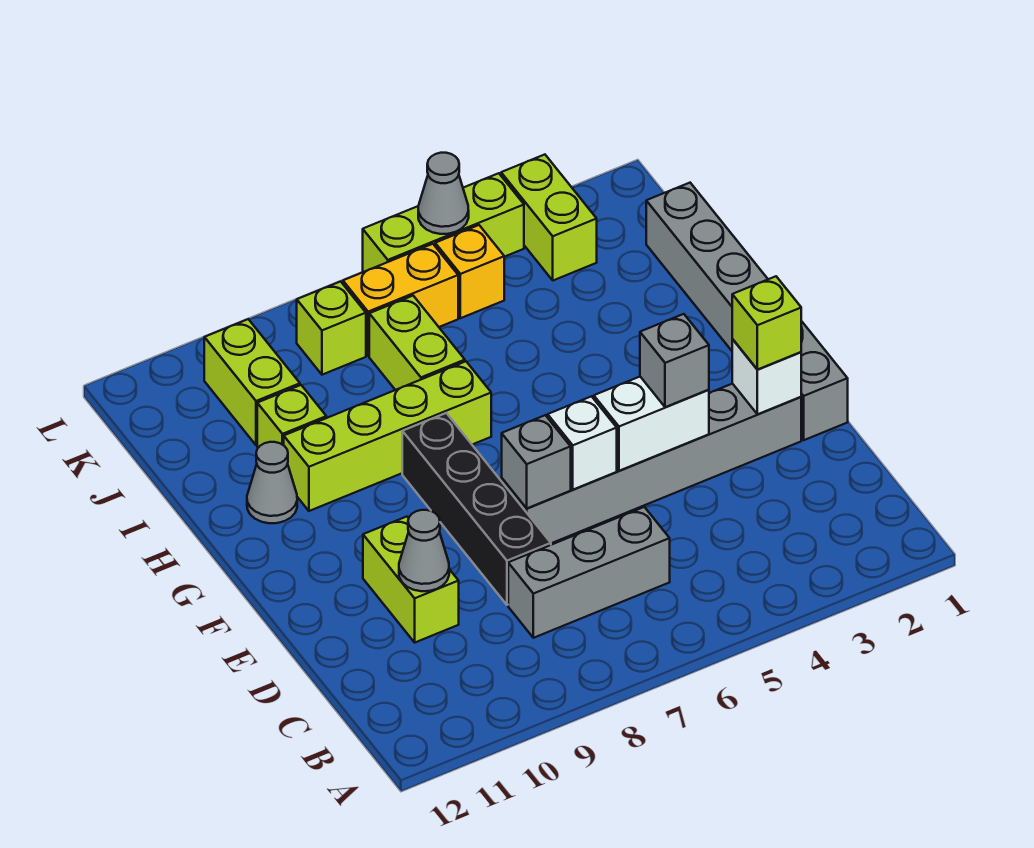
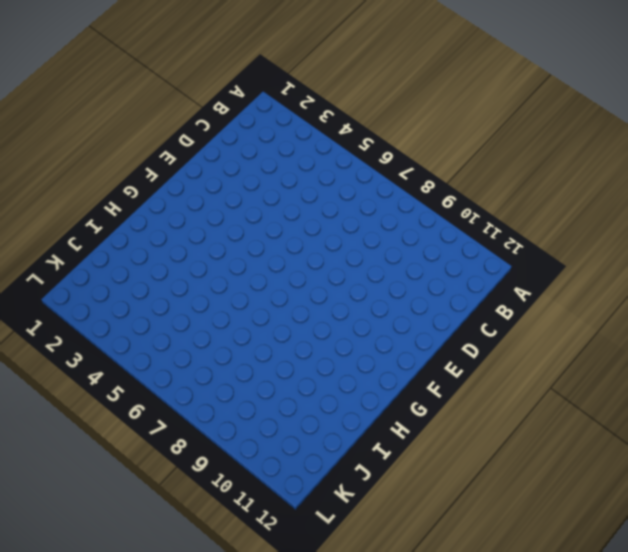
none -> grey brick C6:C8 level 1
none -> black brick D8:G8 level 1
none -> lime brick D10:E10 level 1

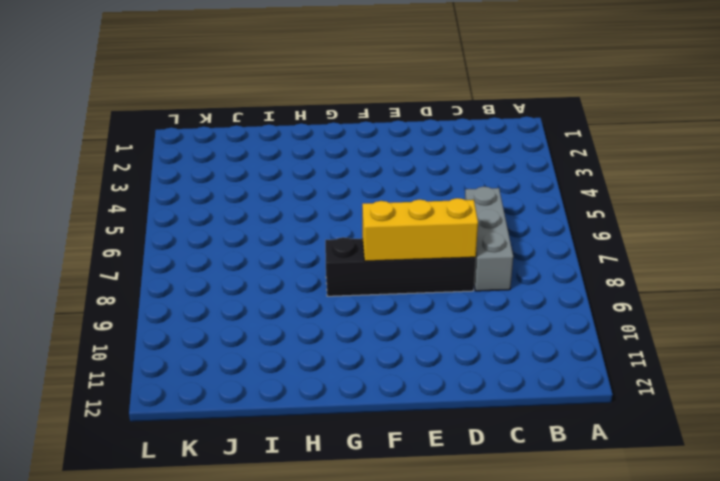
yellow brick D8:F8 level 2 -> none
none -> lime brick D10:E10 level 1
none -> grey brick E1:J1 level 1
none -> grey brick E2:E7 level 1

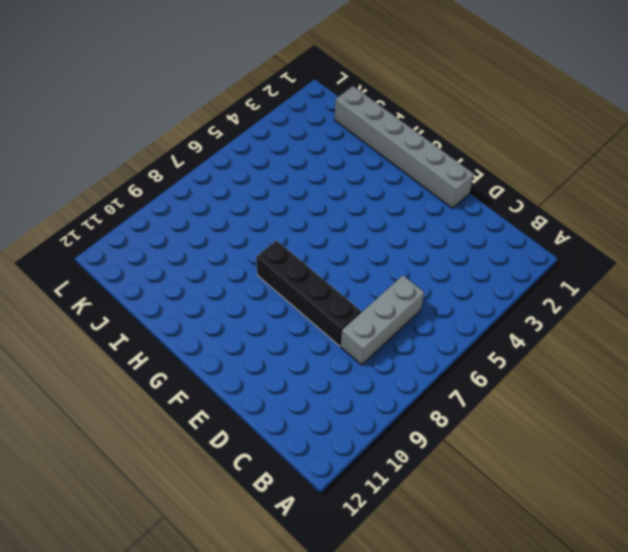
none -> lime brick D10:E10 level 1
none -> grey brick E2:E7 level 1
none -> lime brick H7:H10 level 1

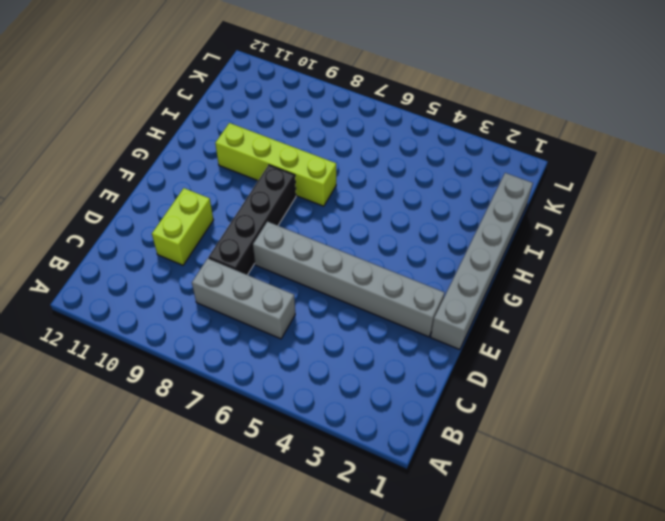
none -> grey cone H11 level 1
none -> lime brick I7:J7 level 1
none -> lime brick I10 level 1

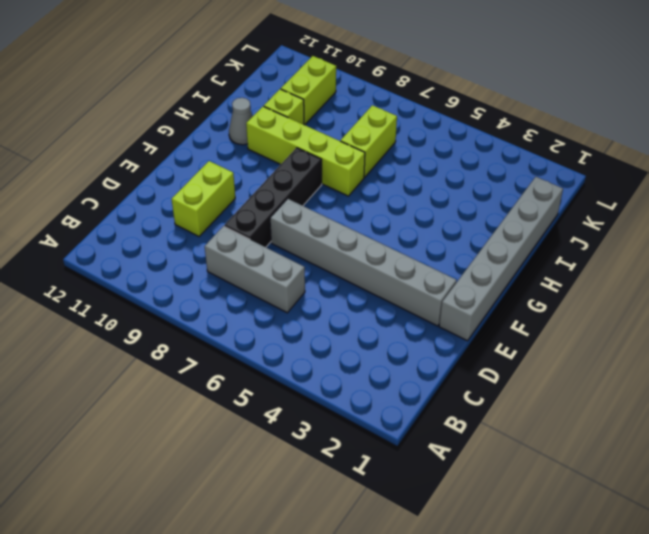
none -> lime brick K3:L3 level 1
none -> yellow brick K5 level 1
none -> yellow brick K6:K7 level 1

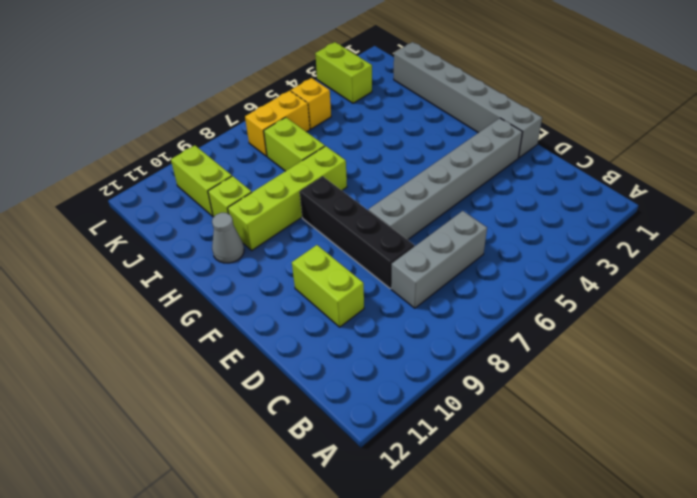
none -> lime brick K8 level 1
none -> lime brick L4:L6 level 1
none -> grey cone D10 level 2

